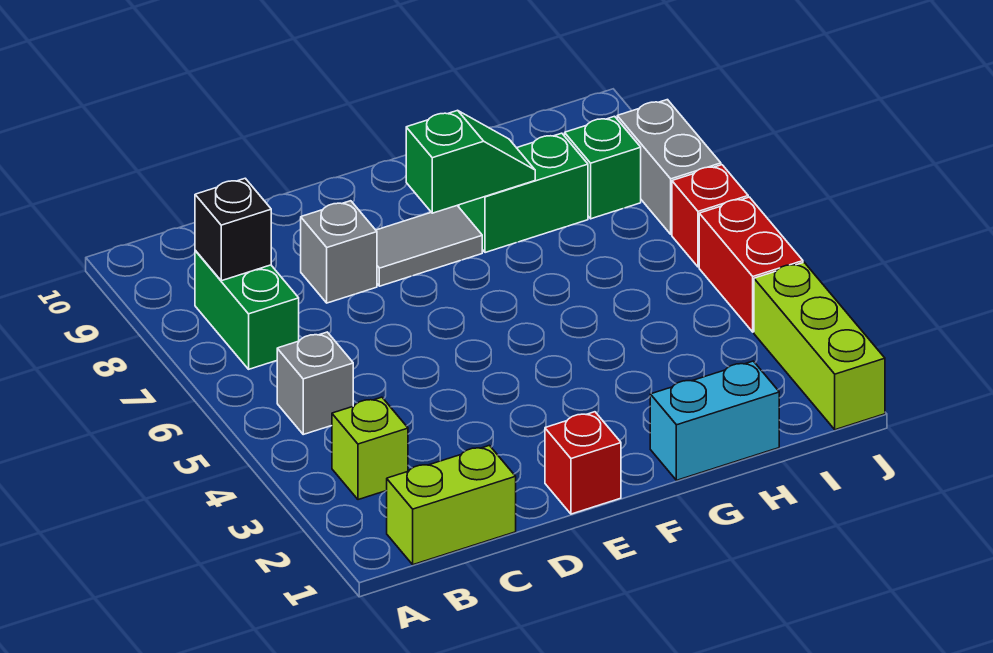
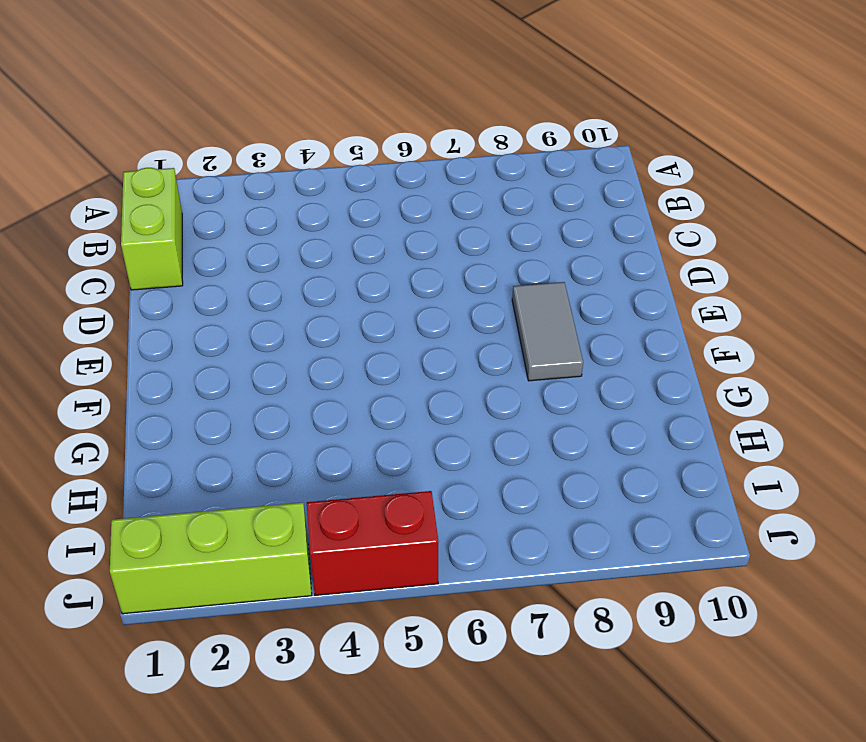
none -> lime brick B3 level 1
none -> grey brick B5 level 1
none -> green brick B7:B8 level 1

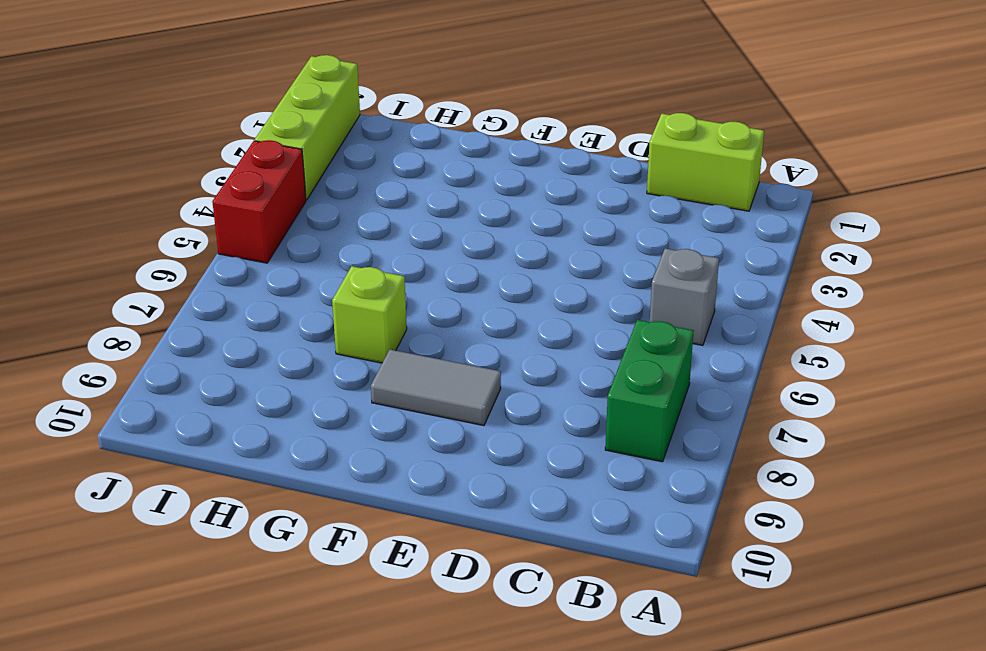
lime brick G7 level 1 -> lime brick B3 level 1
none -> grey brick D8 level 1
none -> red brick E1 level 1
none -> cyan brick G1:H1 level 1

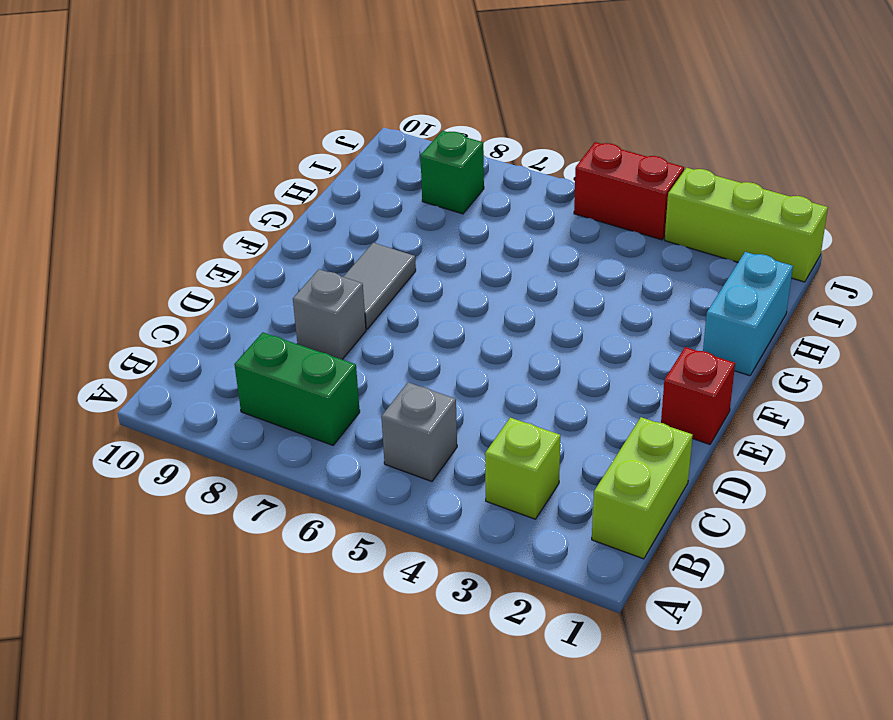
none -> green brick G8:H8 level 1
none -> red brick J6 level 1
none -> grey brick J7:J8 level 1

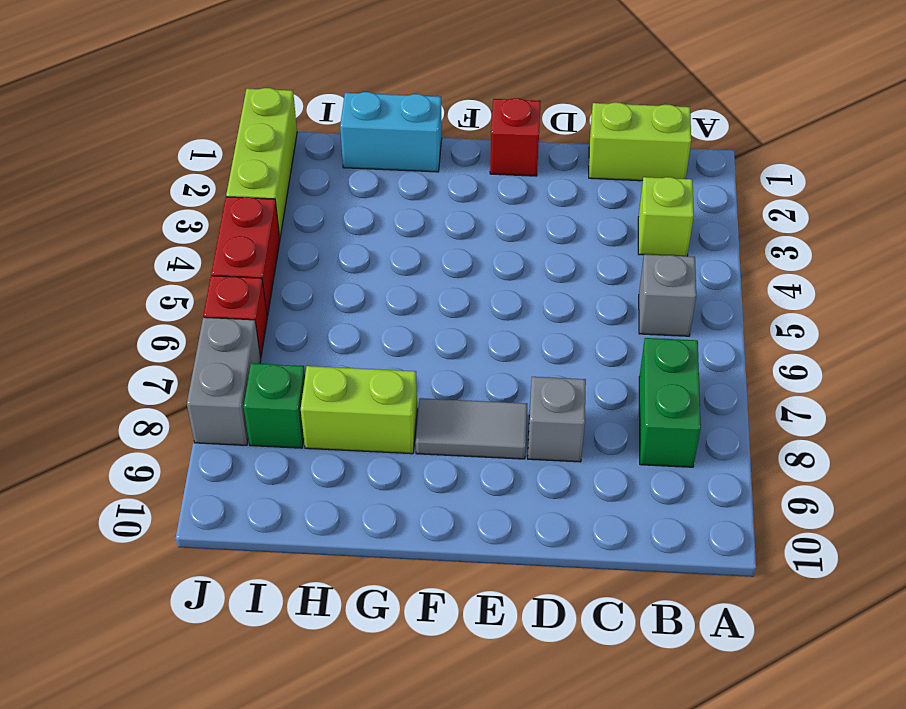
lime brick G8:H8 level 1 -> green brick G8:H8 level 1
none -> black brick B8 level 2
none -> green slope F8:G8 level 2 top F

